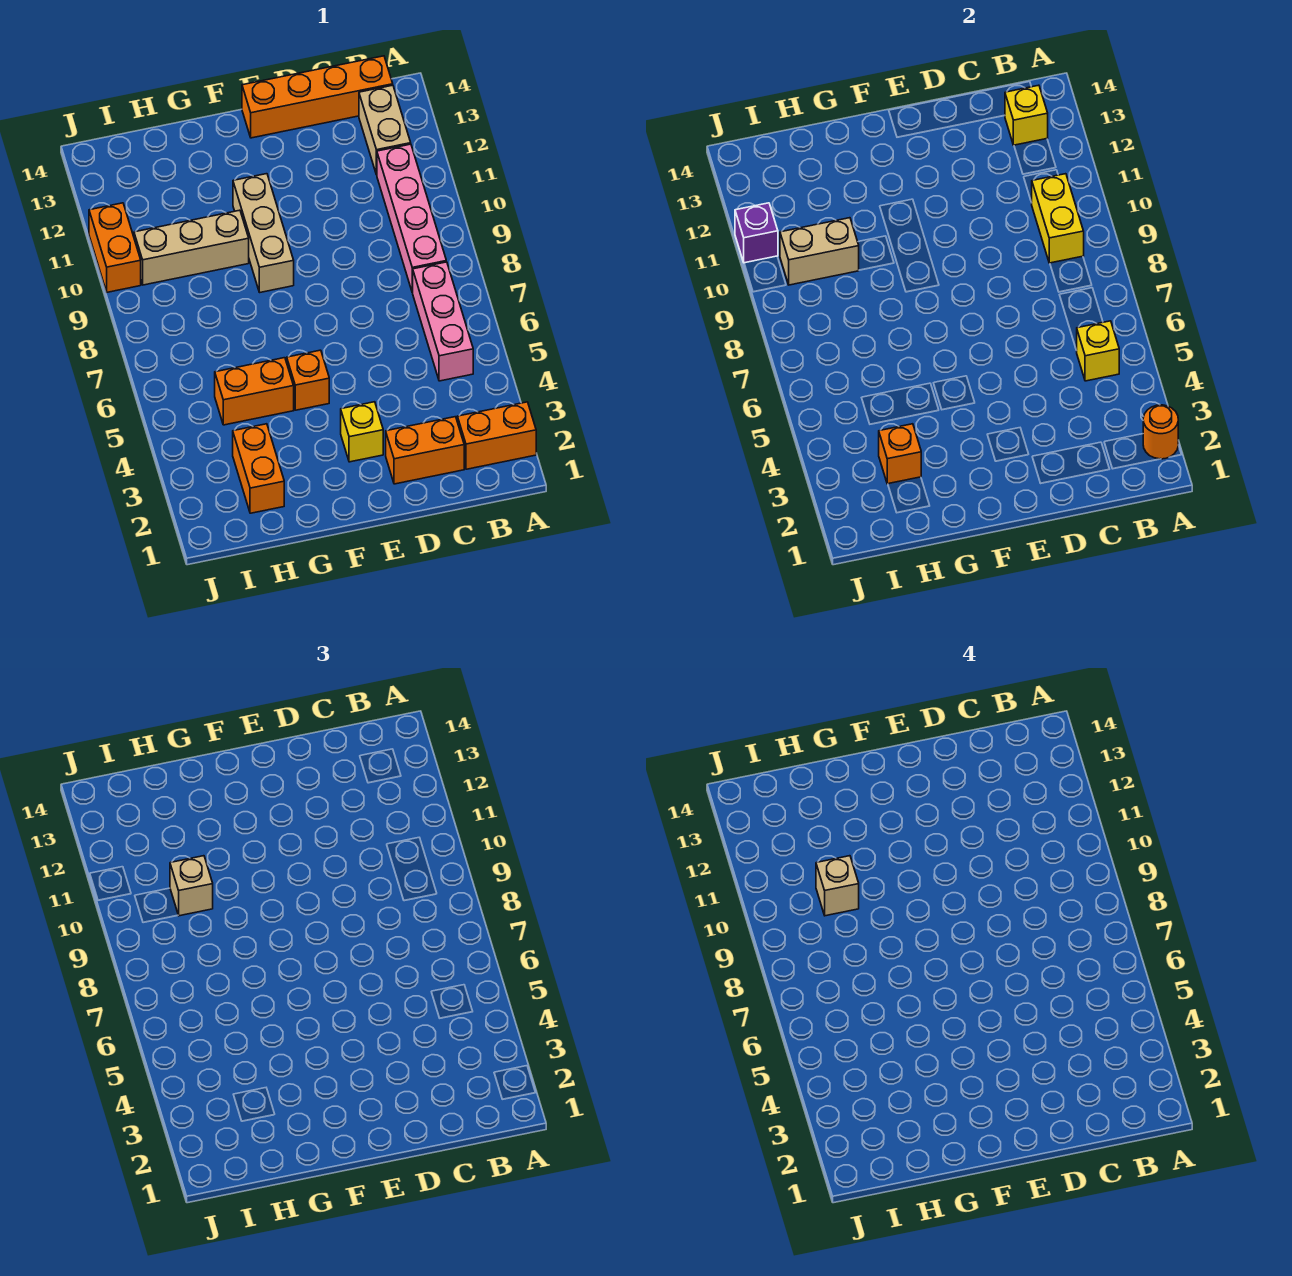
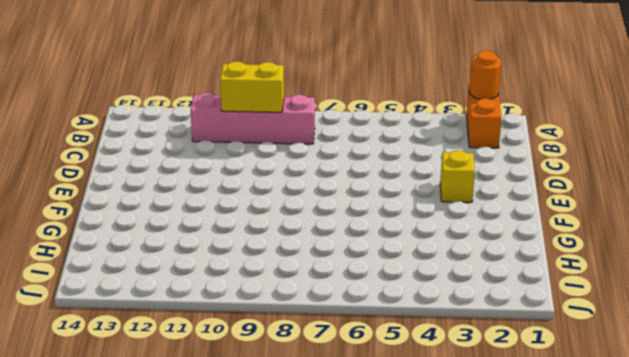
none -> pink brick B5:B7 level 1
none -> tan brick B12:B13 level 1
none -> orange brick B14:E14 level 1

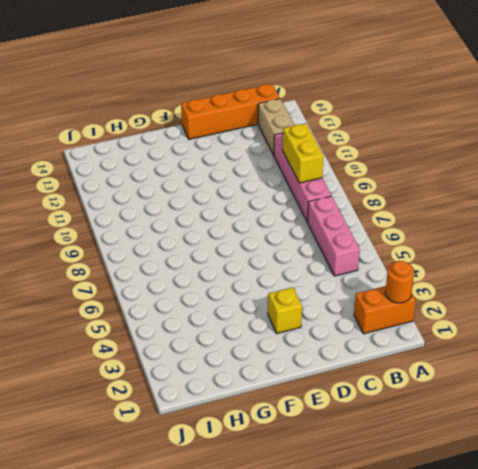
none -> orange brick C2:D2 level 1
none -> orange brick F5 level 1
none -> tan brick F9:F11 level 1

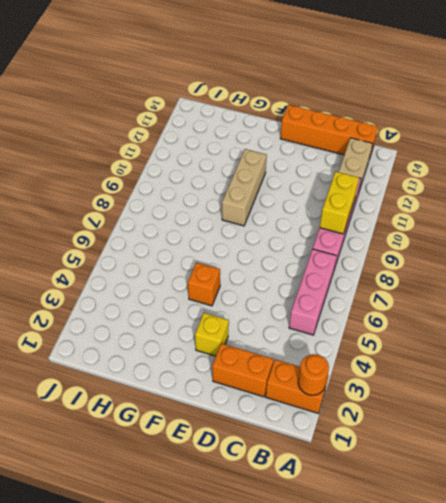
none -> orange brick G5:H5 level 1
none -> tan brick G10:I10 level 1
none -> orange brick H2:H3 level 1

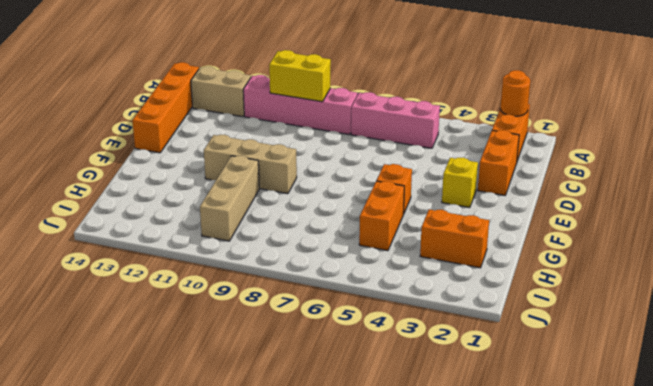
none -> orange brick J10:J11 level 1
none -> yellow brick B5 level 2
none -> yellow brick B13 level 2

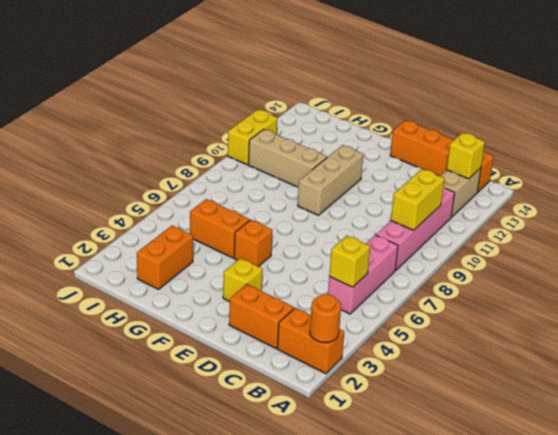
yellow brick J10:J11 level 1 -> orange brick J10:J11 level 1
none -> orange brick H3 level 2
none -> tan brick H10:I10 level 2
none -> purple brick J11 level 2

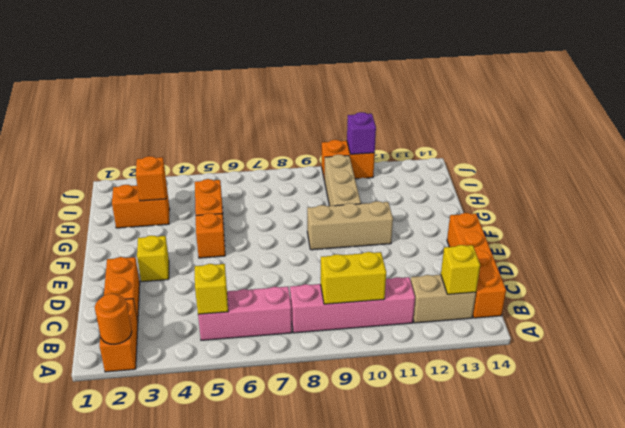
none -> tan brick H10:I10 level 2
none -> tan brick H10 level 3
none -> tan brick H10 level 4

